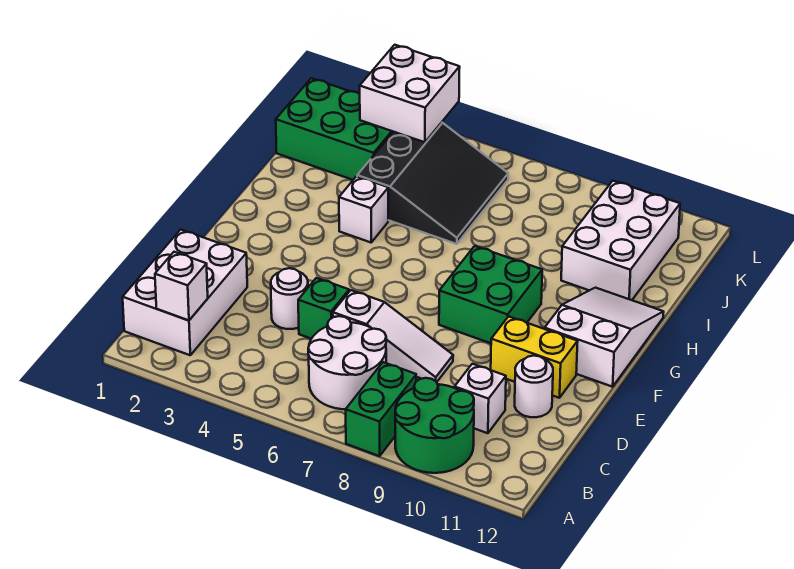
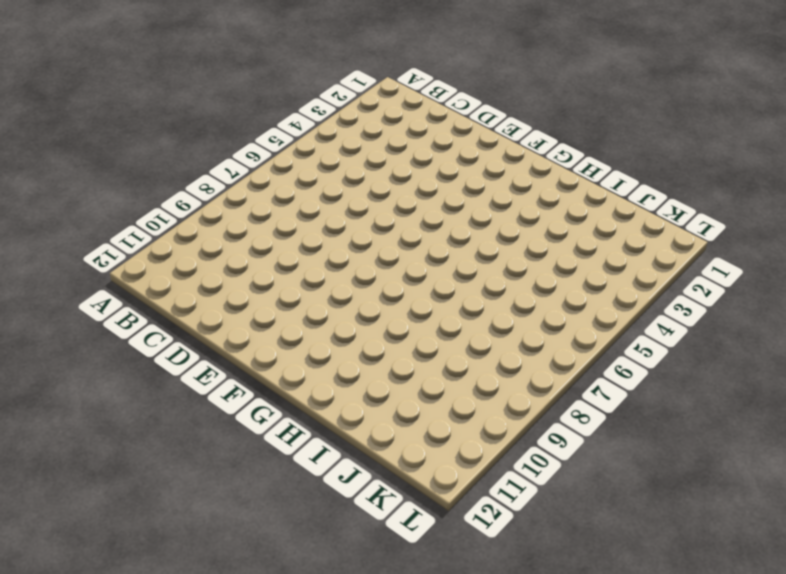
none -> green brick A8:B8 level 1
none -> green round brick A9:B10 level 1
none -> white brick B1:D2 level 1

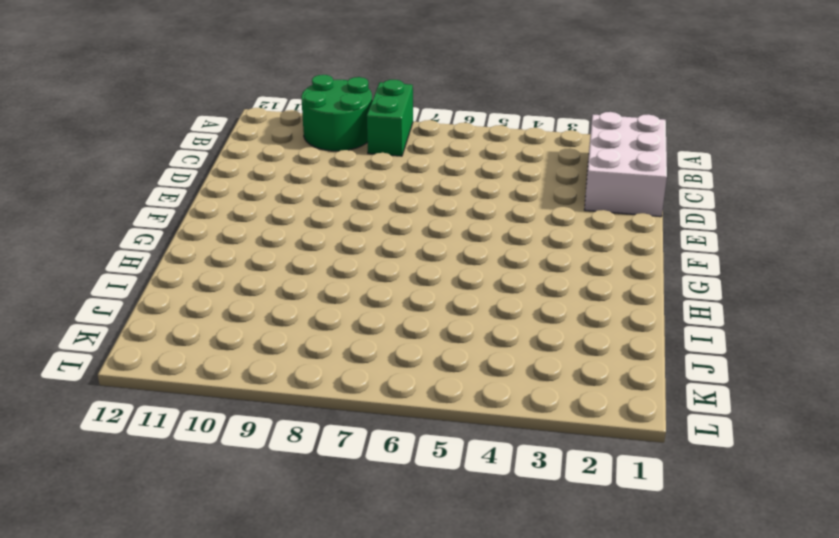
none -> white round brick B6:C7 level 1
none -> white brick C10 level 1
none -> white round brick D4 level 1

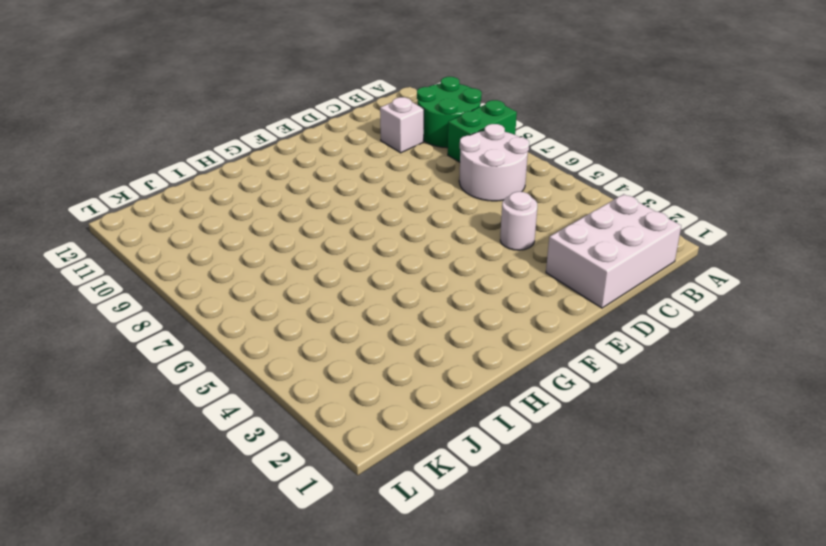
none -> green brick D5 level 1
none -> white slope D6:D8 level 1 top 6
none -> white round brick D11 level 1

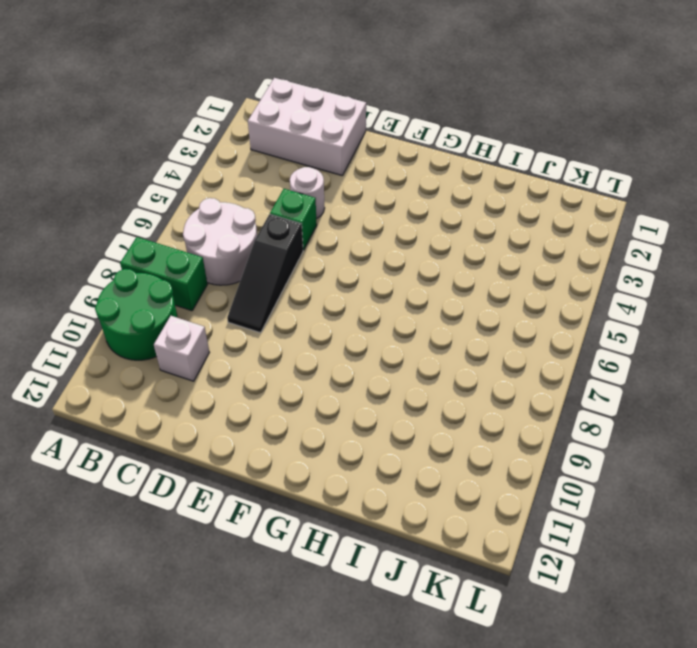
black slope D6:D8 level 1 top 6 -> white slope D6:D8 level 1 top 6
none -> white round brick D11 level 1
none -> yellow brick E10:E11 level 1
none -> green brick F8:G9 level 1

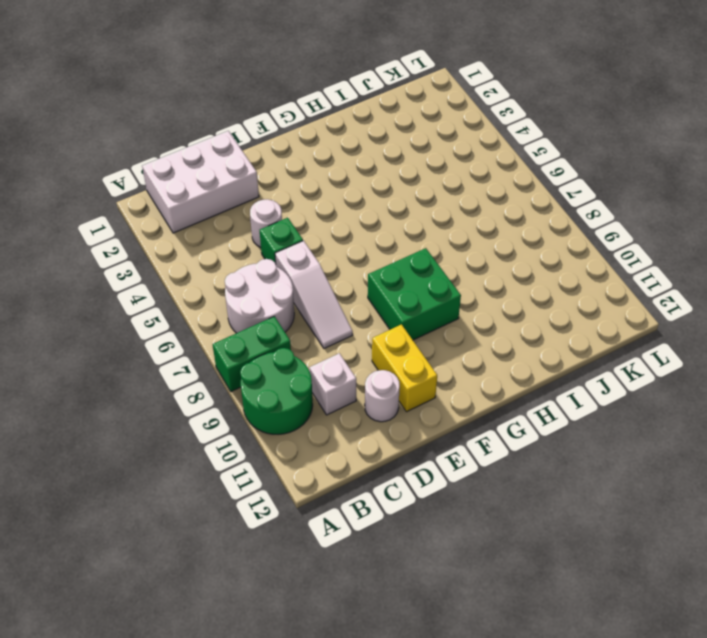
none -> white slope F11:H12 level 1 top F
none -> white brick H4 level 1
none -> black slope I4:K6 level 1 top 4

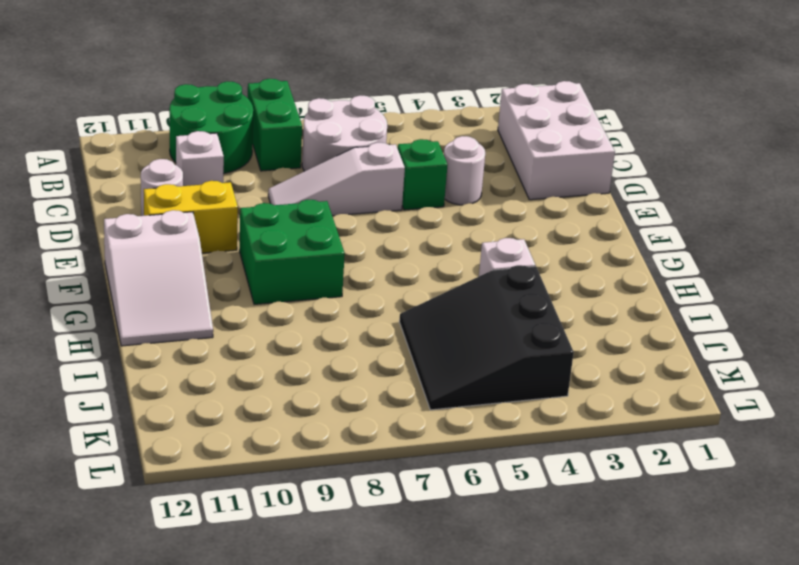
none -> white brick I10:K11 level 1
none -> green brick J1:K3 level 1
none -> white brick B2 level 2

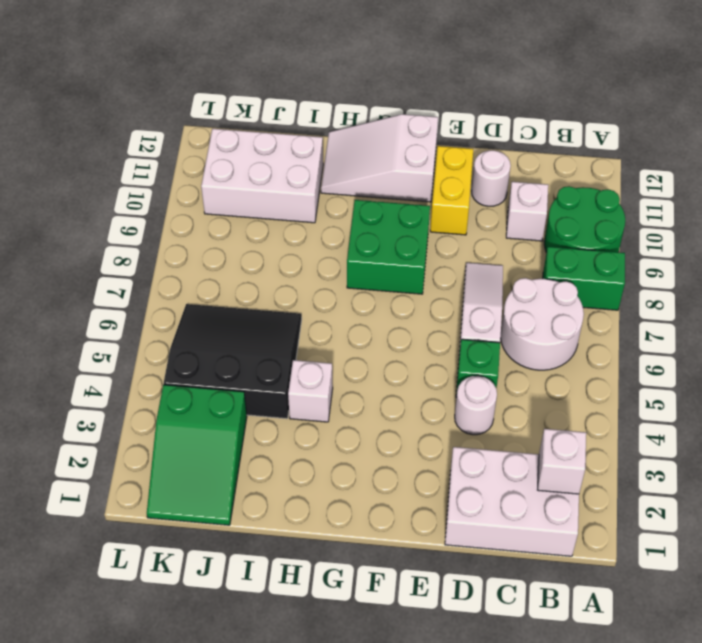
green slope J1:K3 level 1 top 3 -> green brick J1:K3 level 1
none -> white brick K3:L4 level 2

